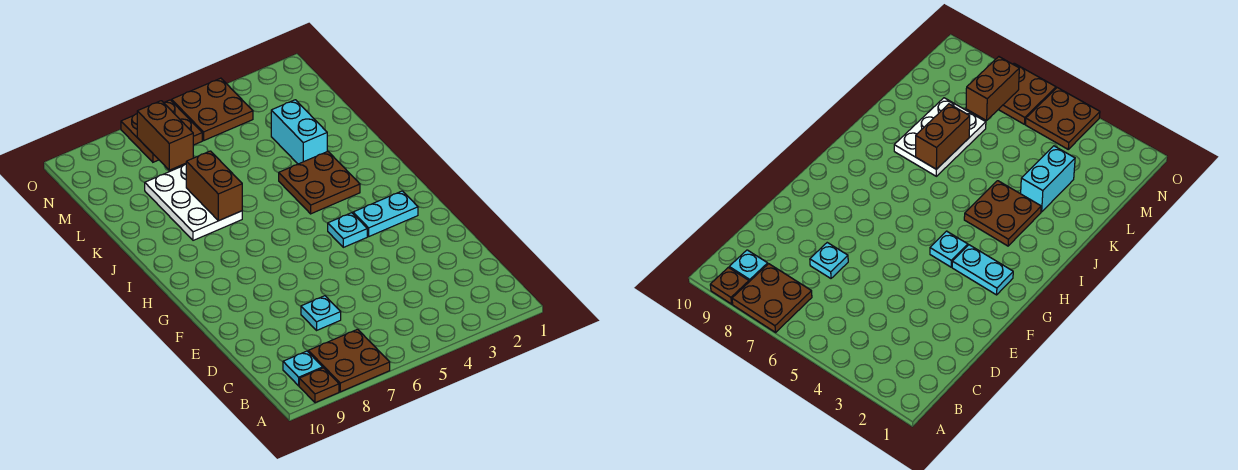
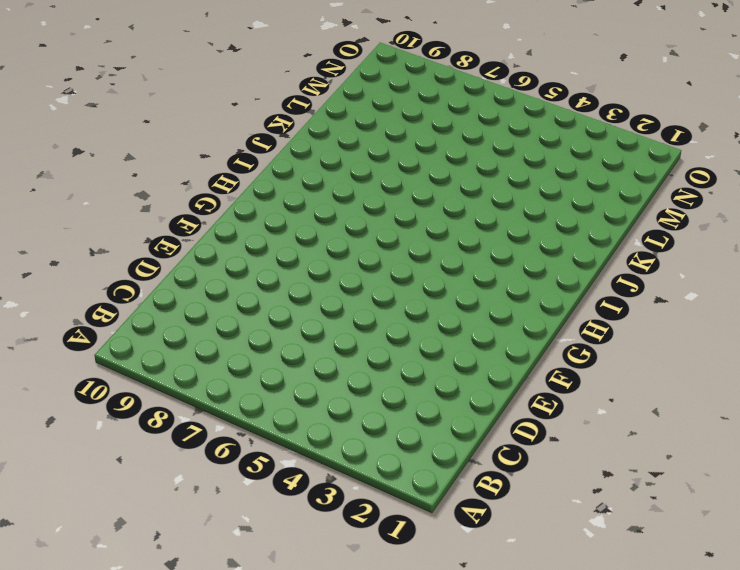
none -> brown plate A7:B8 level 1
none -> brown plate A9 level 1
none -> cyan plate B9 level 1

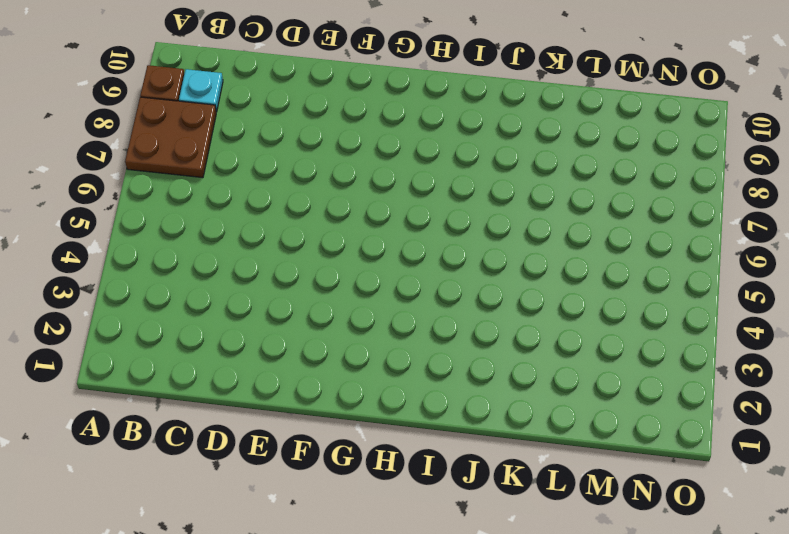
none -> cyan plate D7 level 1
none -> cyan plate G2:G3 level 1
none -> cyan plate G4 level 1

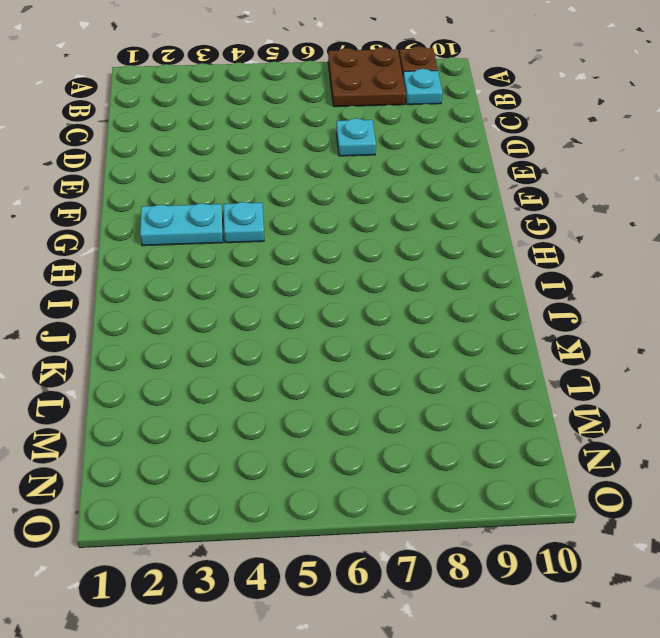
none -> brown plate I3:J4 level 1
none -> white plate J7:L8 level 1
none -> cyan brick K3:L3 level 1

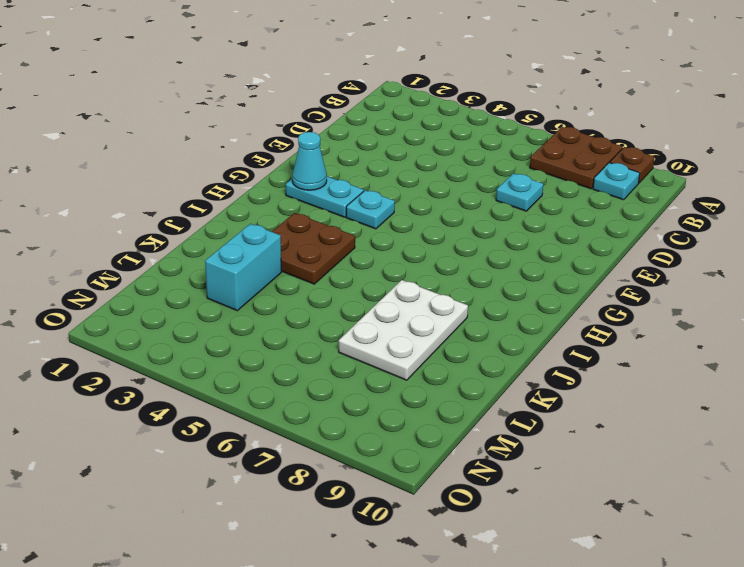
cyan cone G2 level 2 -> none
none -> brown plate N4:O5 level 1
none -> brown plate N6:O7 level 1
none -> brown brick J7:K7 level 2

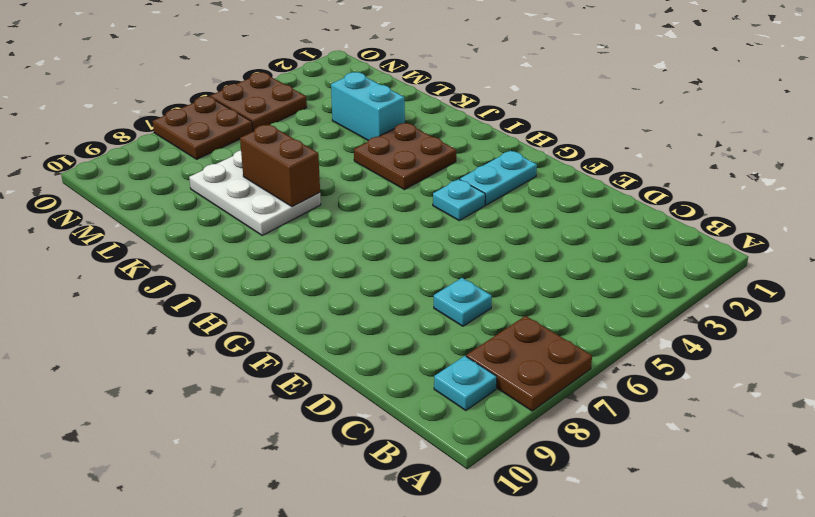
none -> brown plate A9 level 1
none -> brown brick M7:N7 level 2

